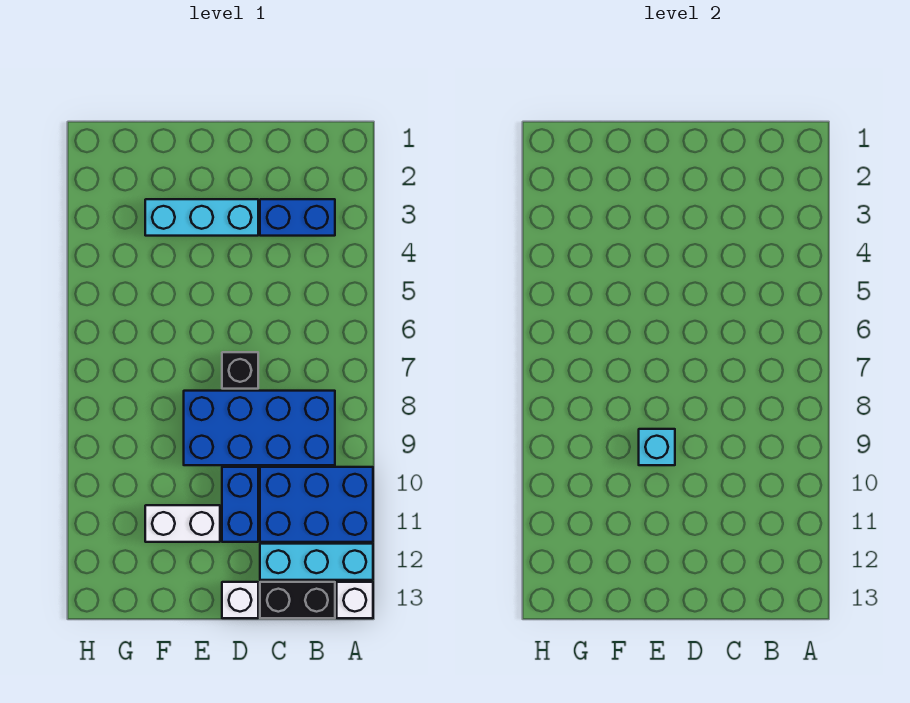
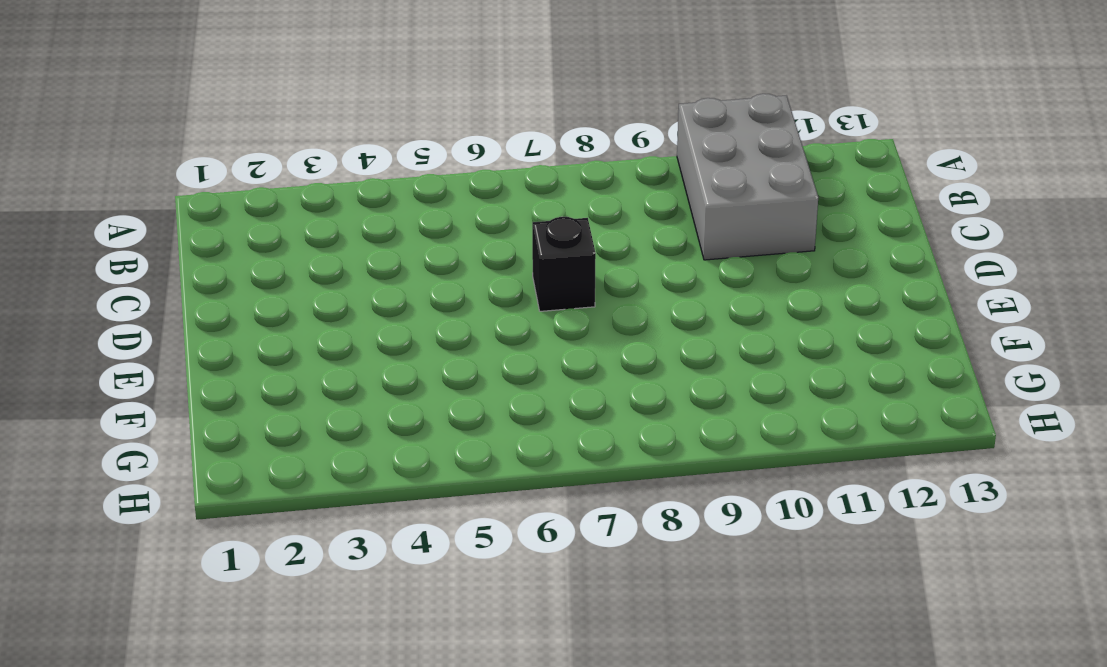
grey brick A10:C11 level 1 -> blue brick A10:C11 level 1
none -> cyan brick A12:C12 level 1
none -> white brick A13 level 1
none -> blue brick B3:C3 level 1

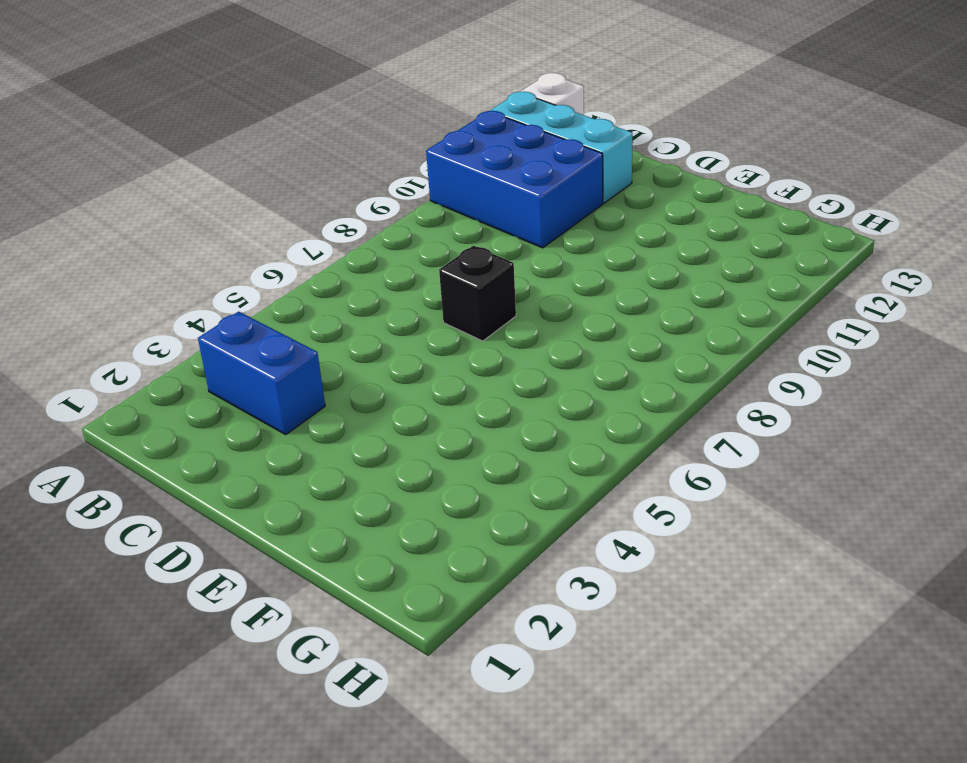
none -> blue brick B8:E9 level 1
none -> black brick B13:C13 level 1
none -> cyan brick D3:F3 level 1

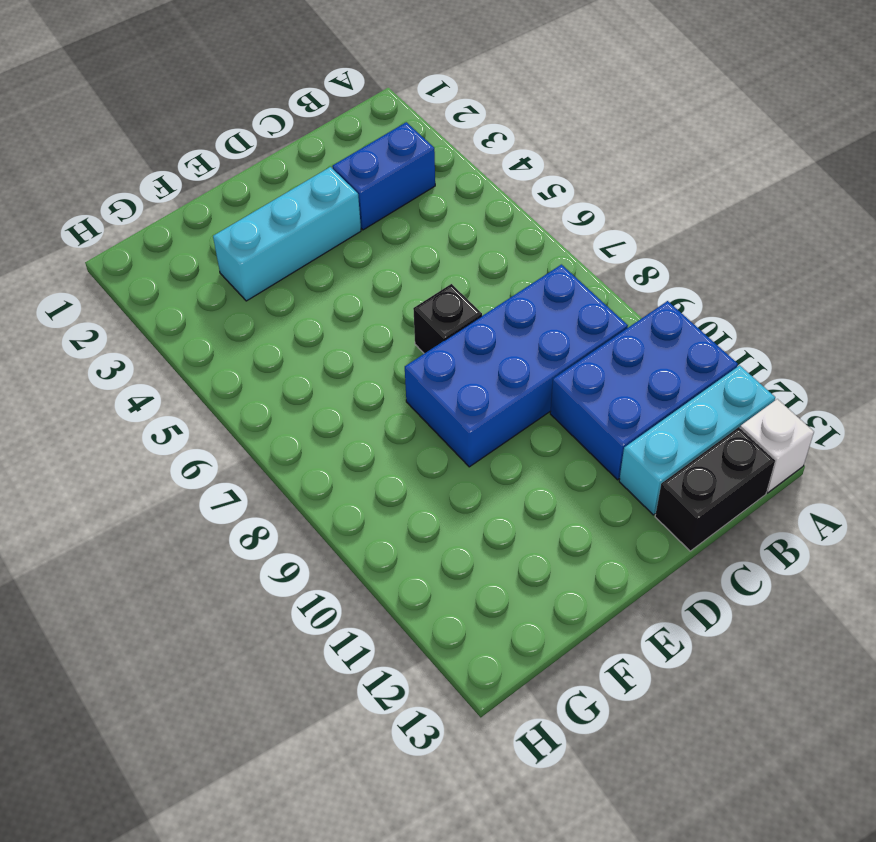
none -> blue brick D10:D11 level 1
none -> white brick D13 level 1
none -> white brick E11:F11 level 1

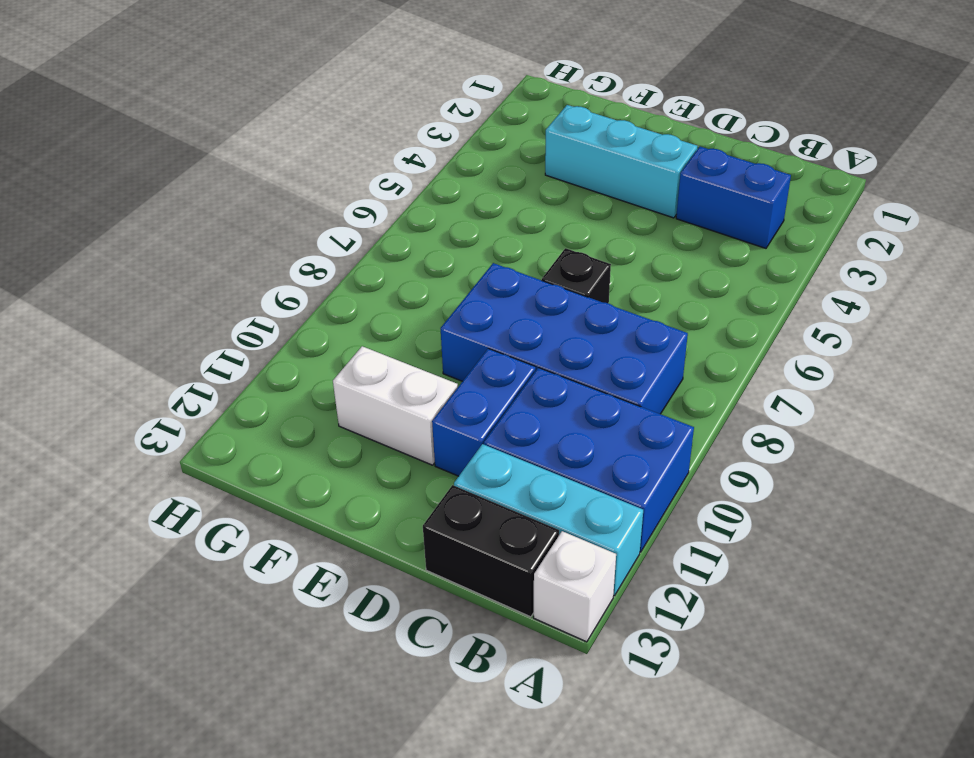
none -> white brick D13 level 1
none -> cyan brick E9 level 2

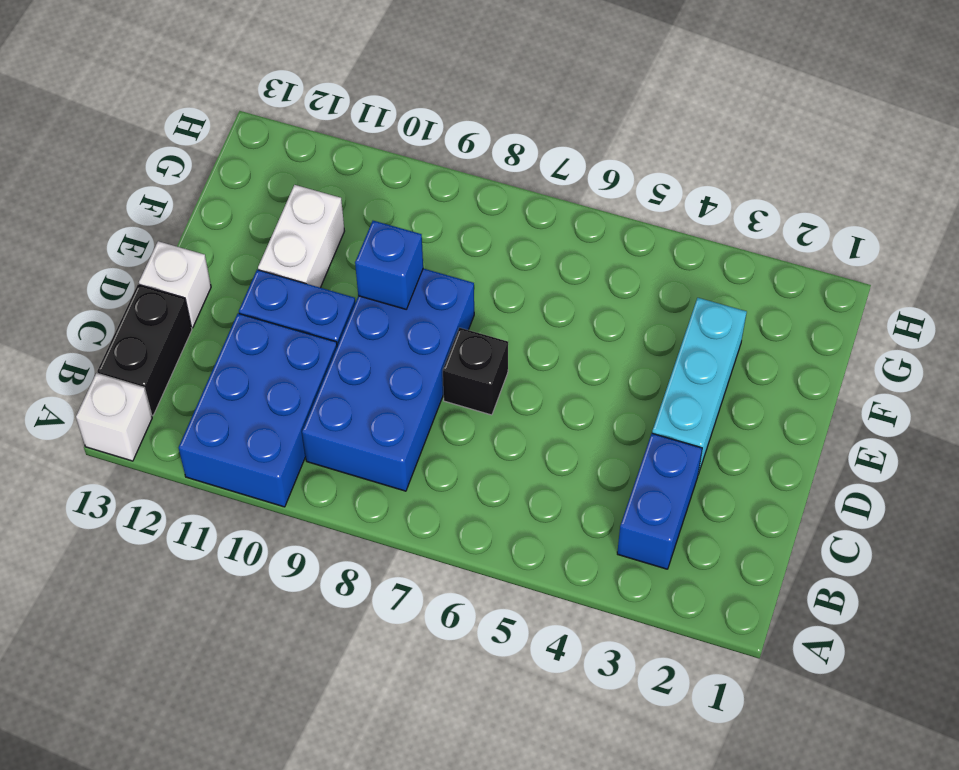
blue brick E9 level 2 -> cyan brick E9 level 2
none -> cyan brick A12:C12 level 1

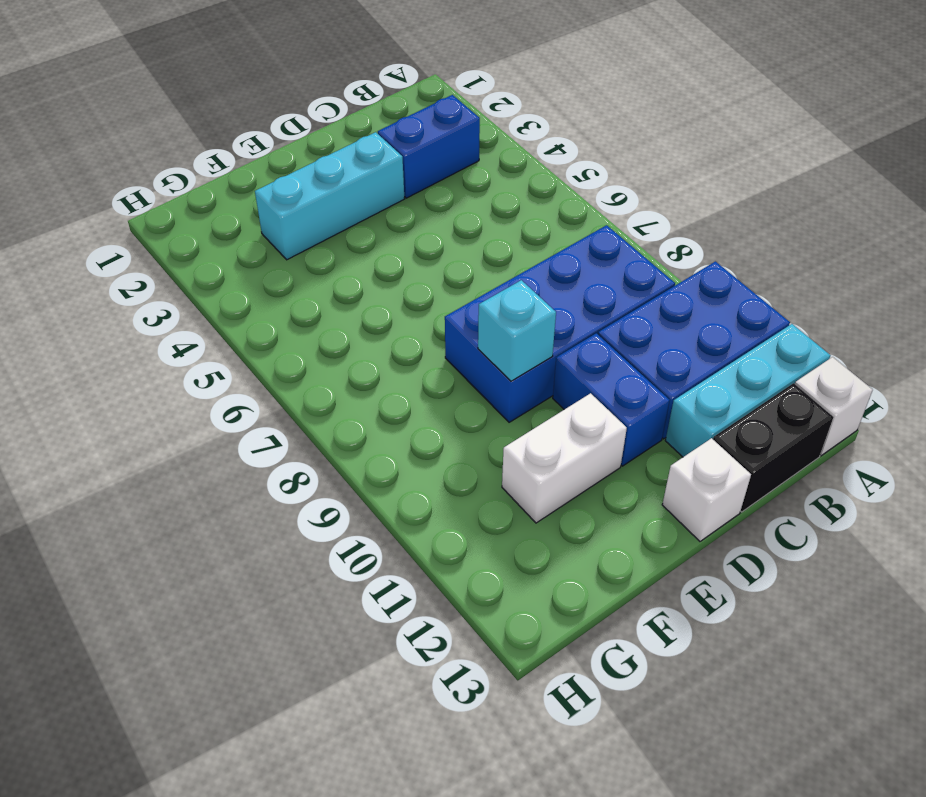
none -> black brick D7 level 1

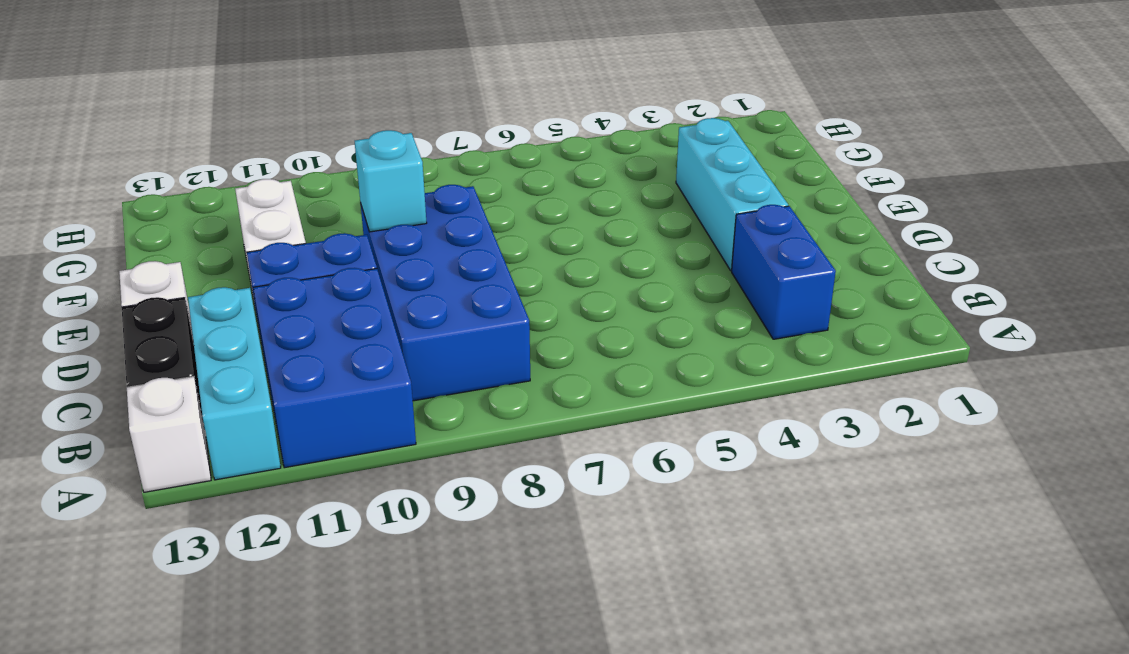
none -> black brick D7 level 1

